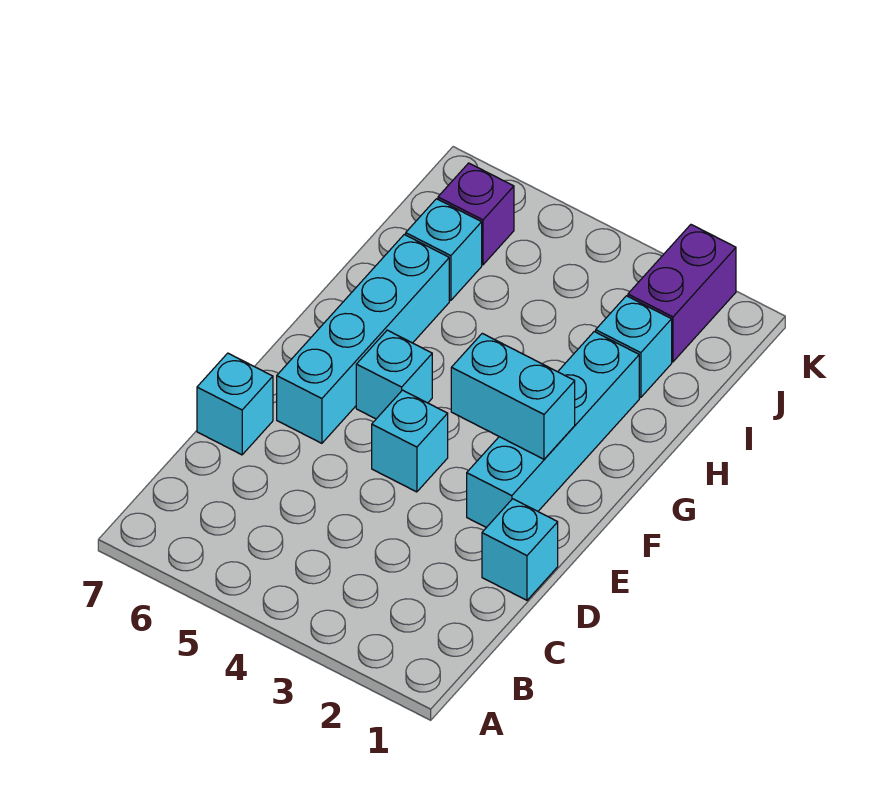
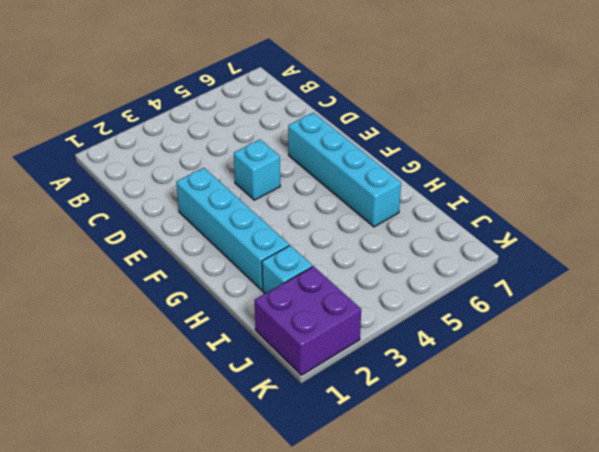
purple brick J1:K2 level 1 -> purple brick J2:K2 level 1
none -> cyan brick D1 level 1
none -> cyan brick D7 level 1

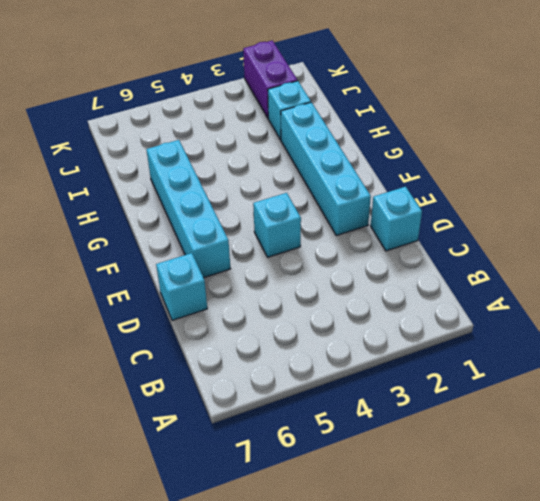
none -> cyan brick F5 level 1
none -> cyan brick I6 level 1

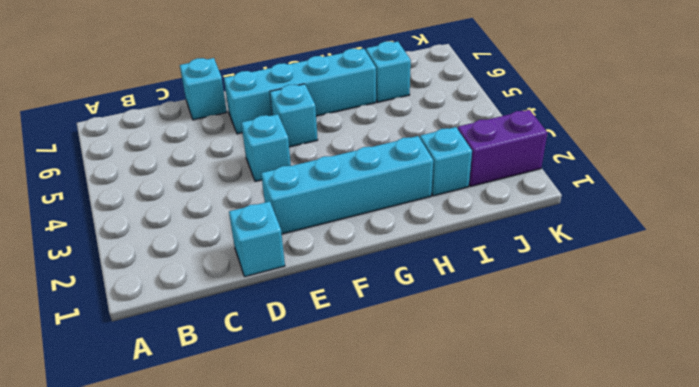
none -> purple brick J6 level 1
none -> cyan brick F2:F3 level 2

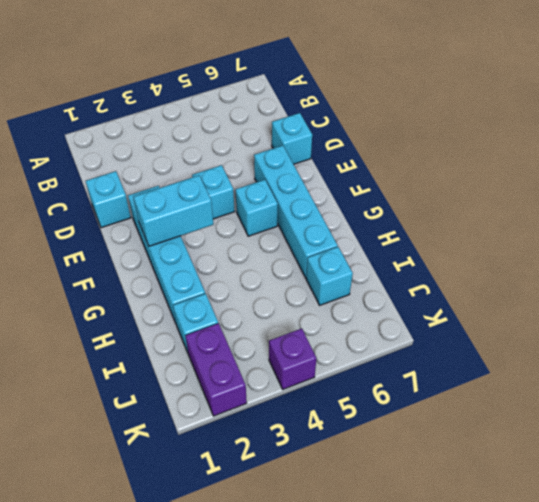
purple brick K4 level 1 -> purple brick J6 level 1

